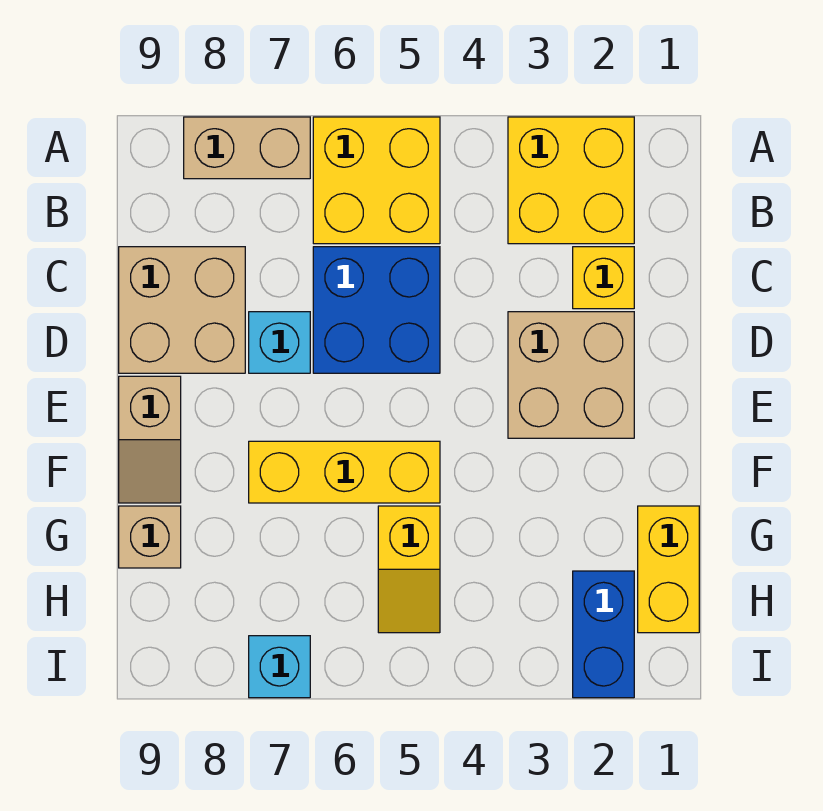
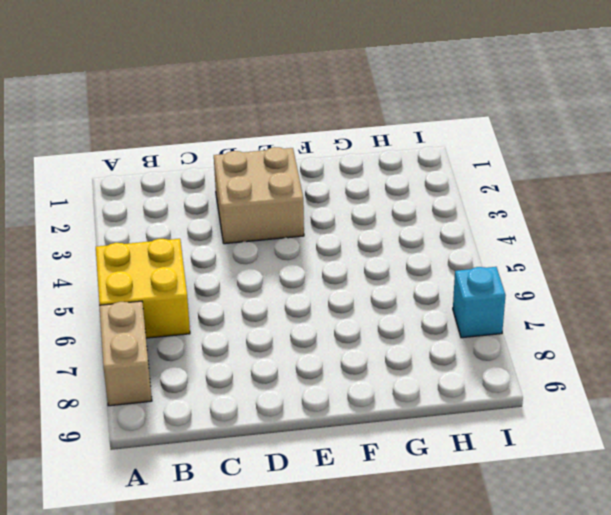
none -> yellow brick A2:B3 level 1
none -> yellow brick C2 level 1
none -> blue brick C5:D6 level 1

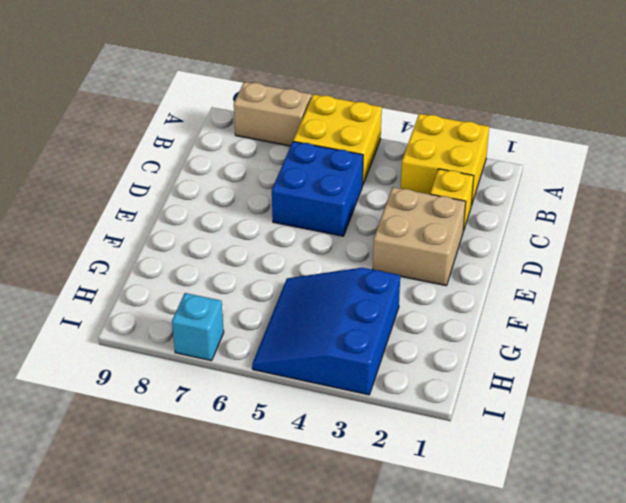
blue slope G3:I5 level 1 top 3 -> yellow slope G5:H5 level 1 top G
none -> tan brick C8:D9 level 1
none -> cyan brick D7 level 1
none -> tan slope E9:F9 level 1 top E

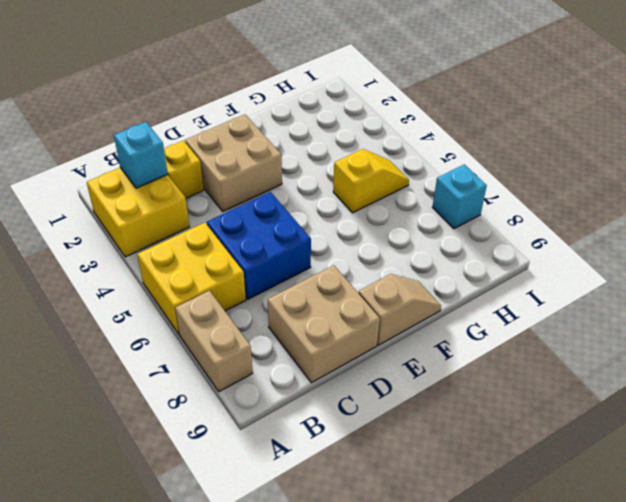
cyan brick B2 level 2 -> cyan brick D7 level 1
none -> yellow brick F5:F7 level 1
none -> yellow brick G1:H1 level 1
none -> tan brick G9 level 1

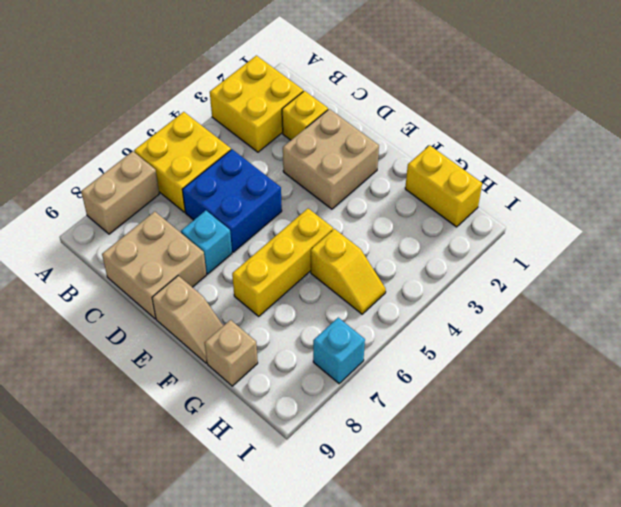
none -> blue brick H2:I2 level 1

